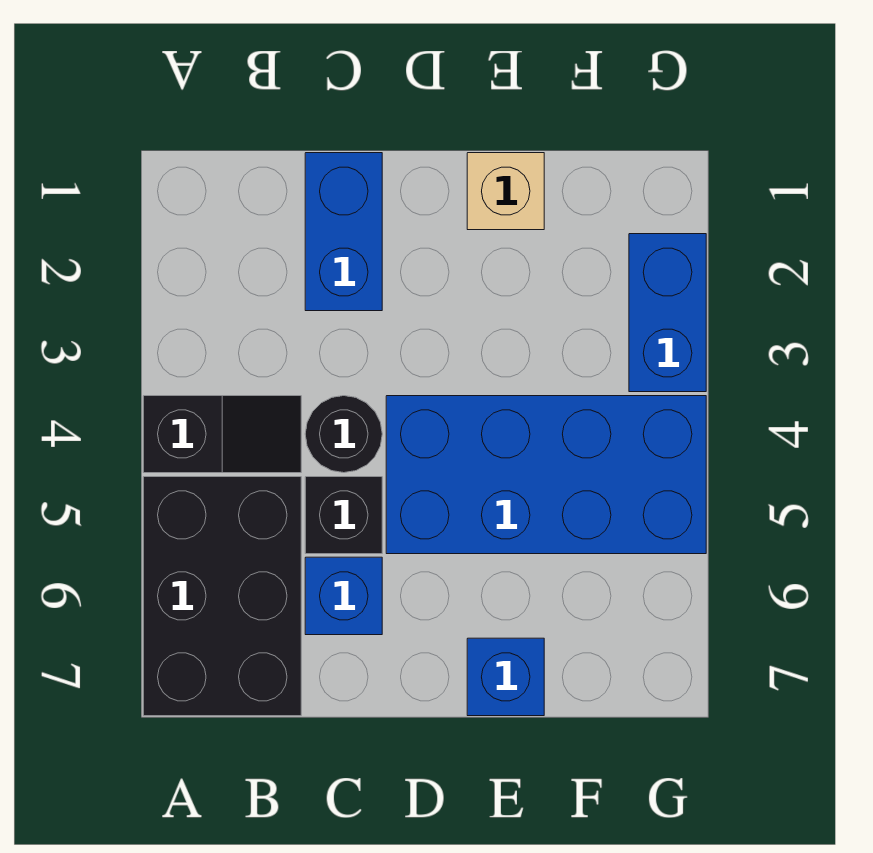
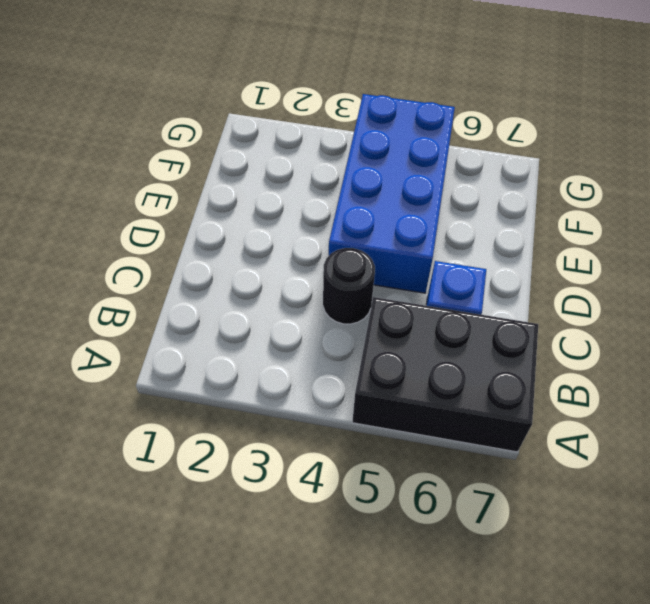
none -> black slope A4:B4 level 1 top A
none -> blue brick C1:C2 level 1

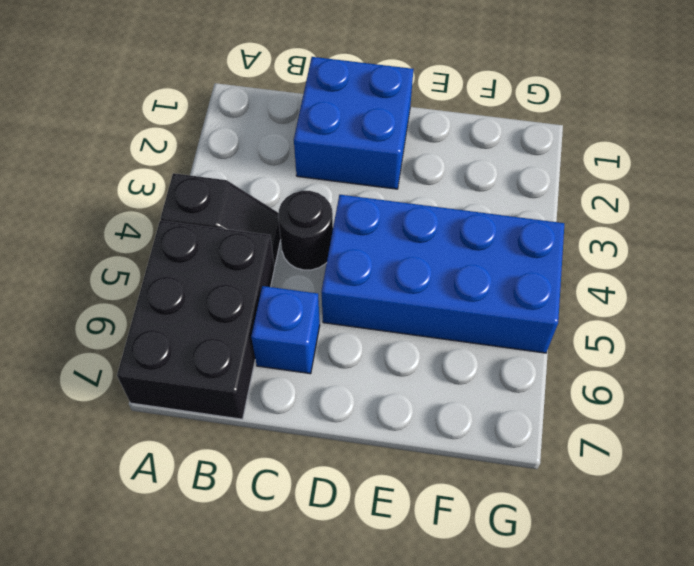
blue brick C1:D2 level 1 -> blue brick C1:C2 level 1
none -> black brick C5 level 1
none -> tan brick E1 level 1

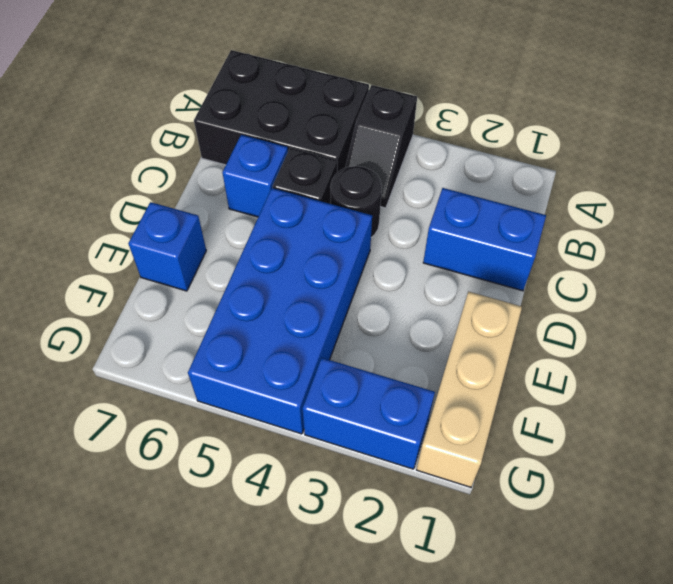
tan brick E1:G1 level 1 -> tan brick E1 level 1

